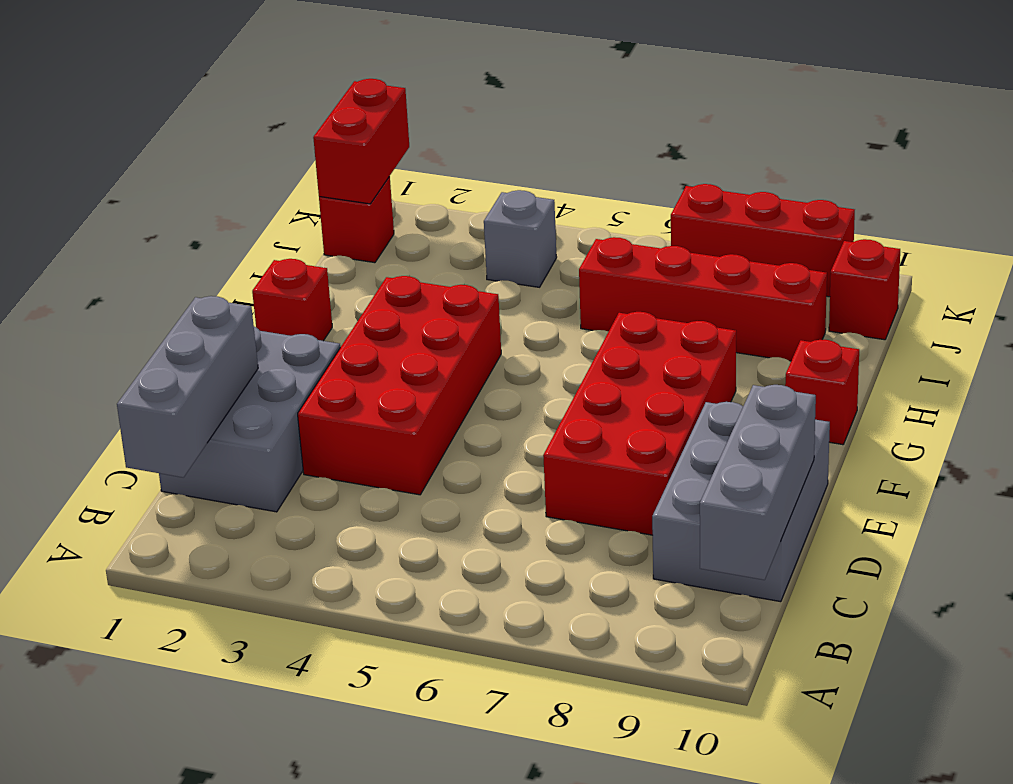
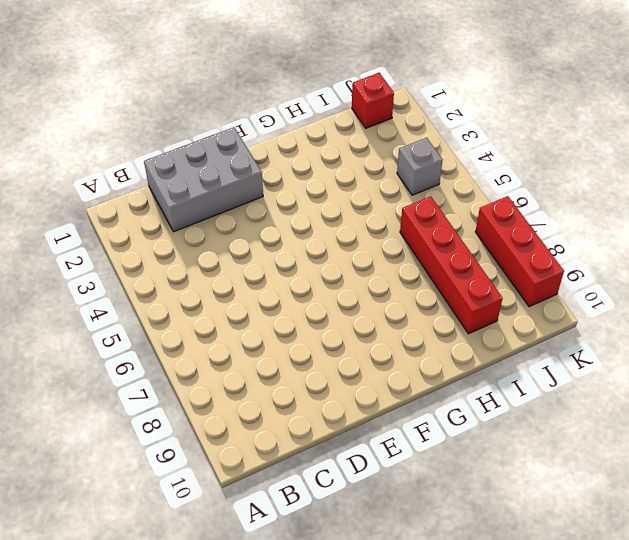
none -> grey brick C9:E10 level 1
none -> red brick D3:G4 level 1
none -> red brick D7:G8 level 1

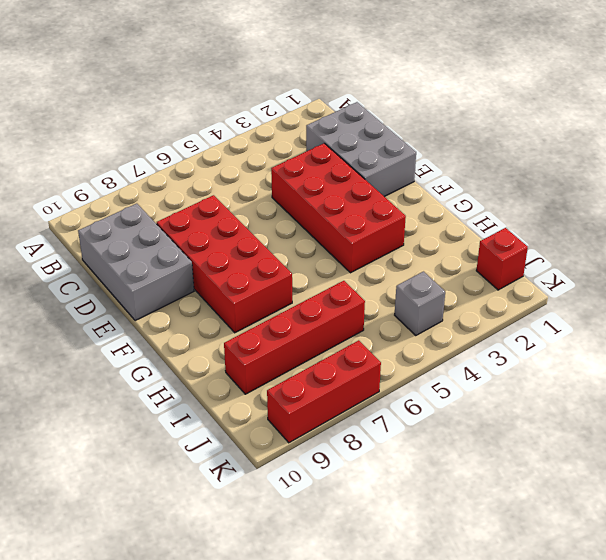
none -> red brick G1 level 1
none -> red brick G10 level 1
none -> red brick J10 level 1

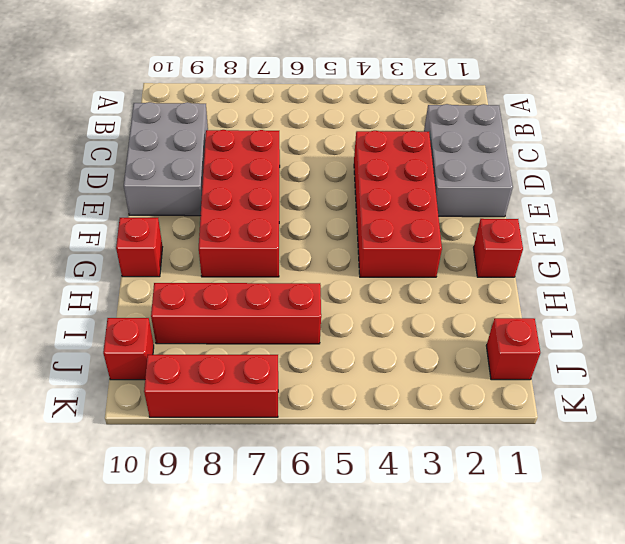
none -> grey brick J4 level 1
none -> grey brick B1:D1 level 2
none -> grey brick B10:D10 level 2

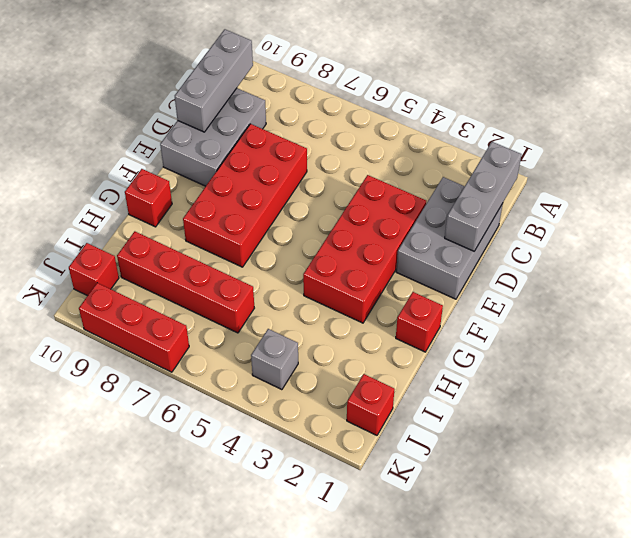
none -> red brick J1:K1 level 2

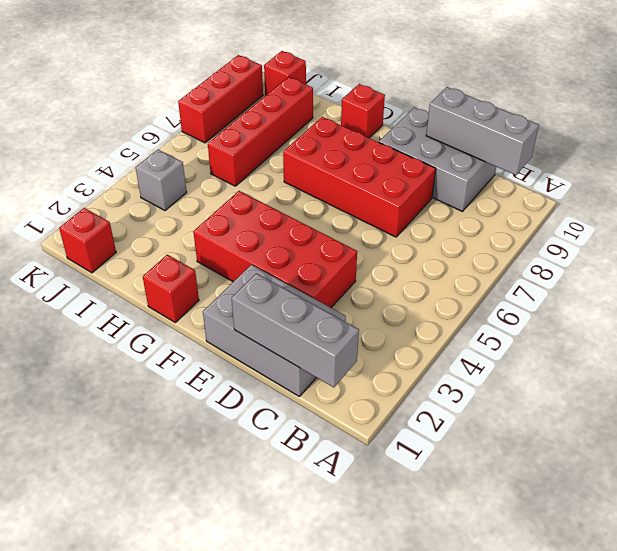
none -> red brick J1:K1 level 2

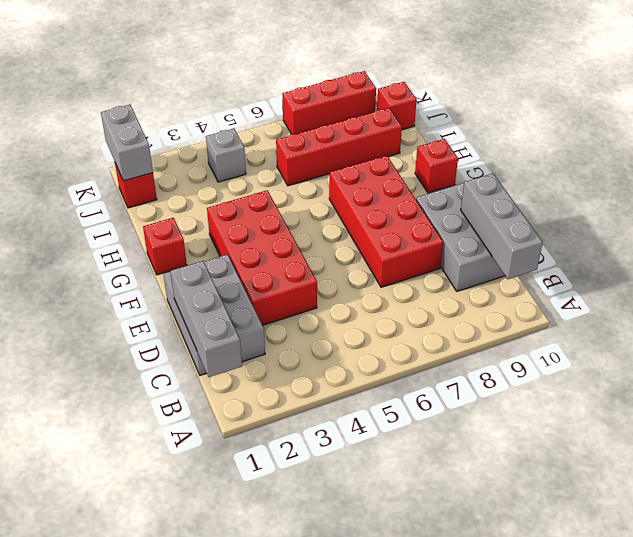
grey brick J1:K1 level 2 -> red brick J1:K1 level 2

